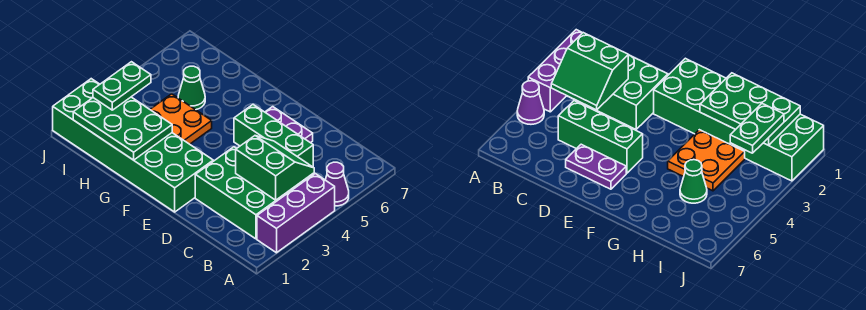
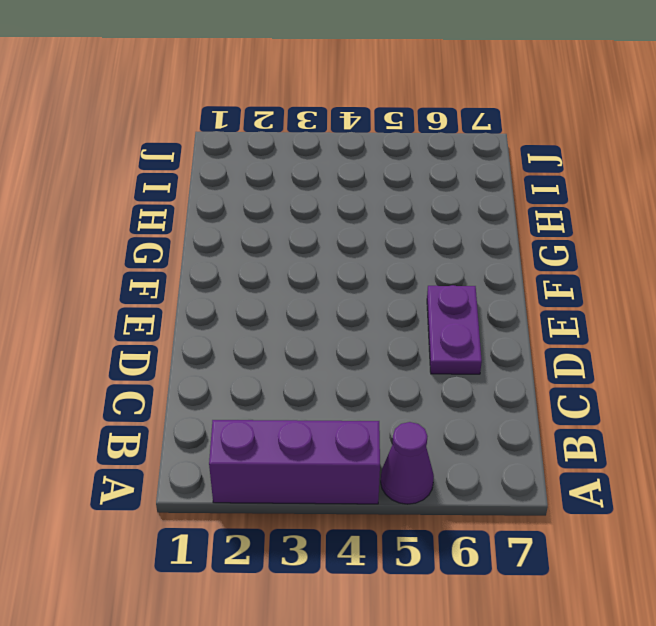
none -> green brick B2:D3 level 1
none -> green brick C5:E5 level 1

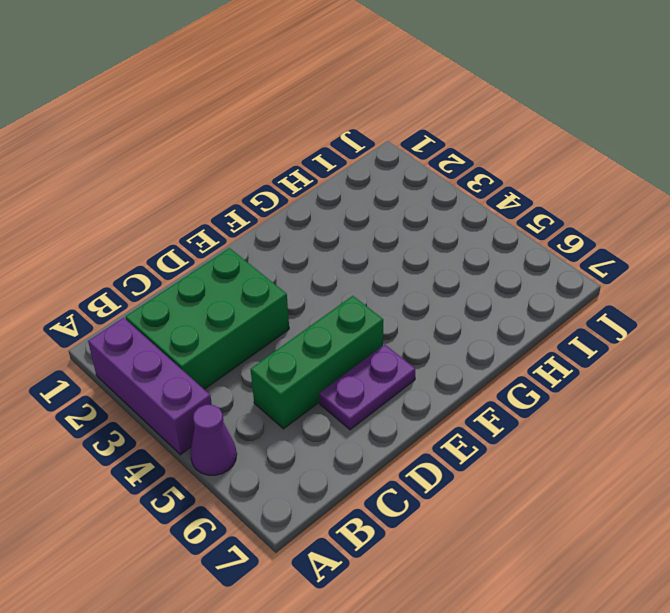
none -> green brick E1:J2 level 1
none -> orange plate G3:H4 level 1

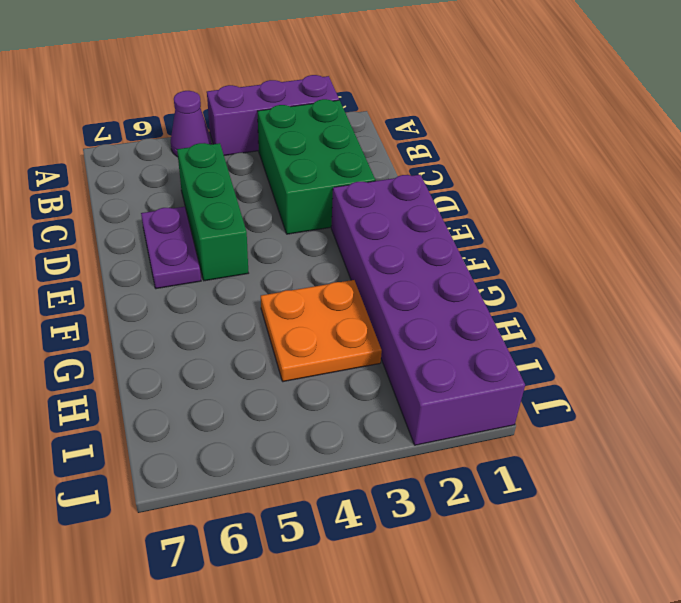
purple brick E1:J2 level 1 -> green brick E1:J2 level 1
none -> green cone H5 level 1
none -> green slope B3:C4 level 2 top 3

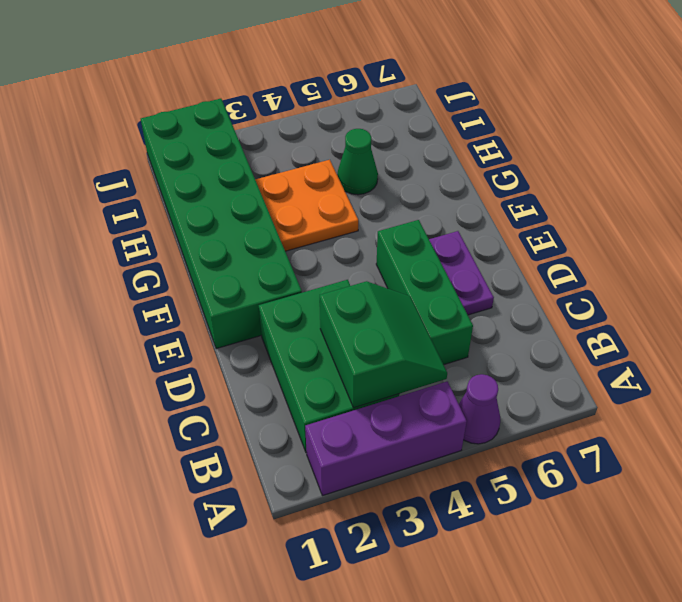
none -> green plate G1:I2 level 2
none -> green plate I2:I3 level 3

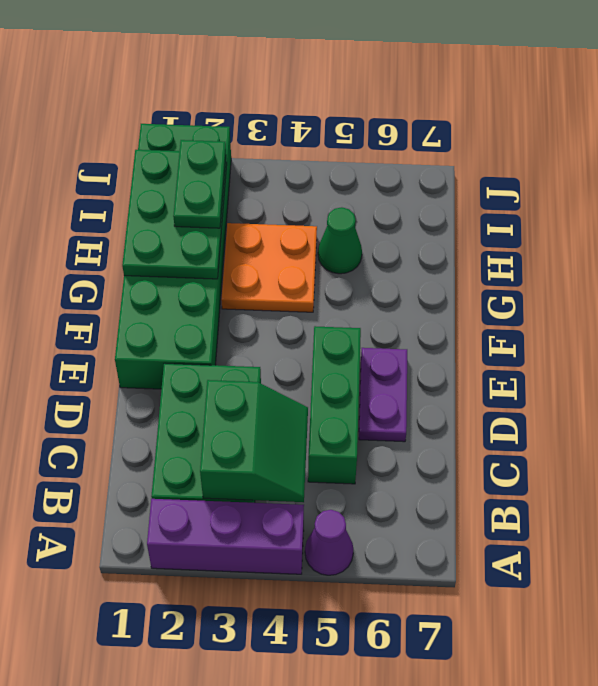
green plate H2:I2 level 3 -> green plate I2:I3 level 3

